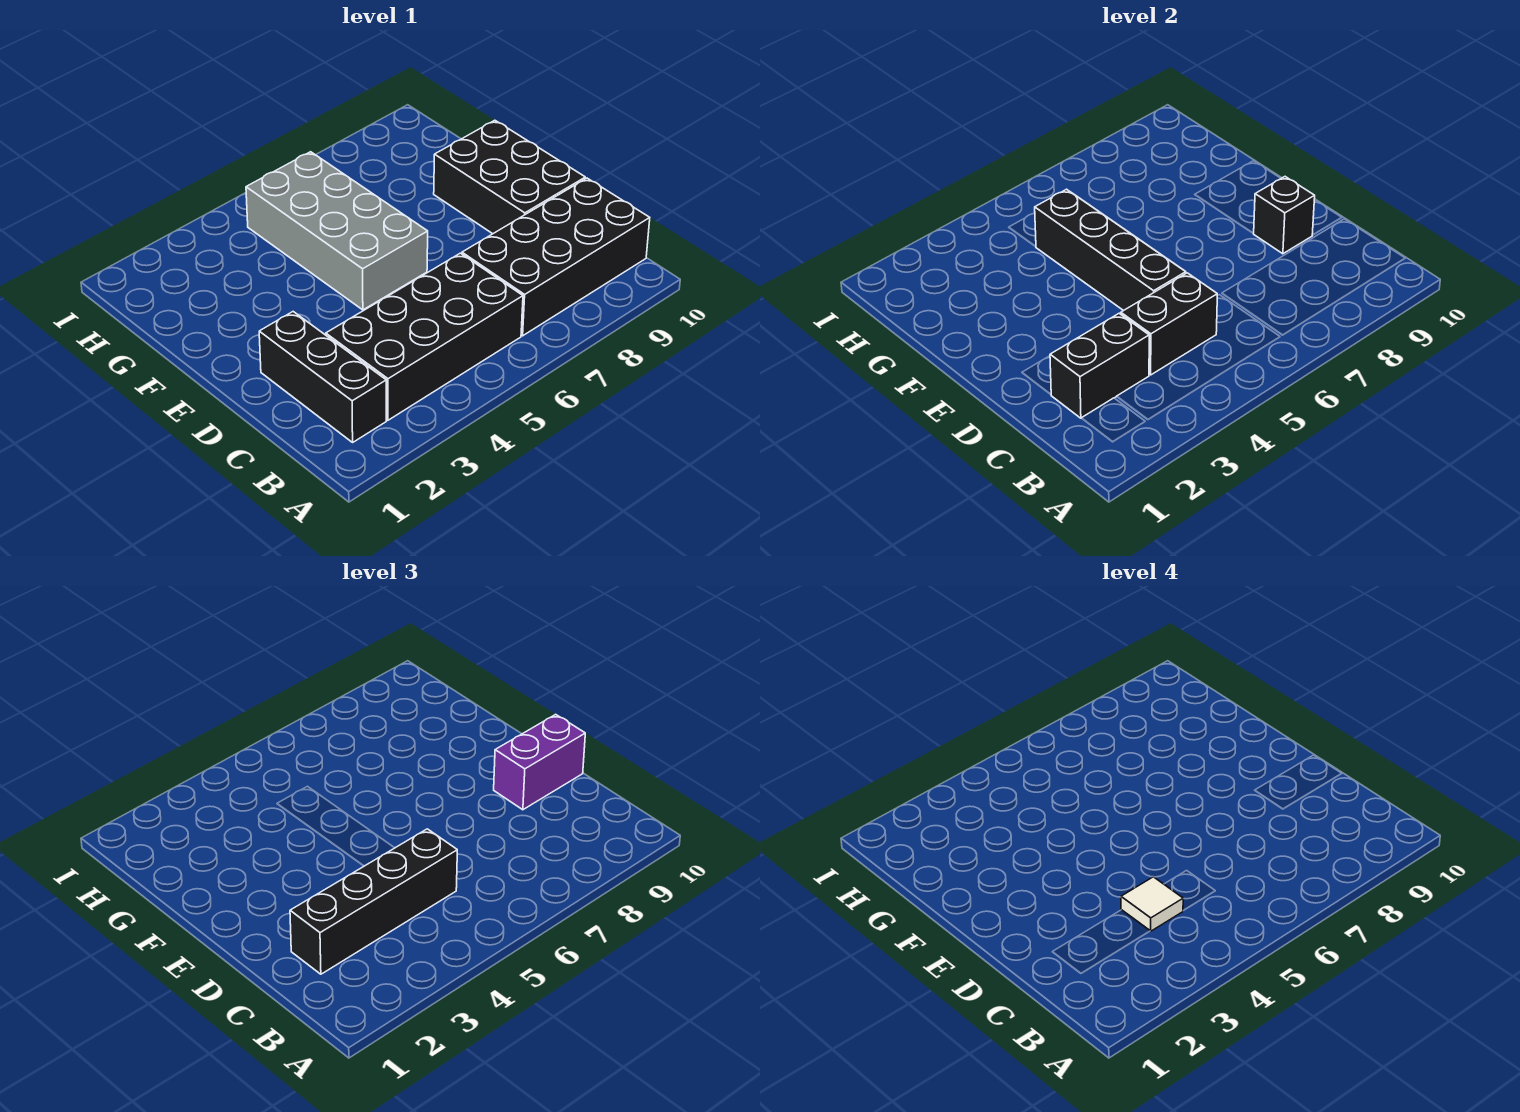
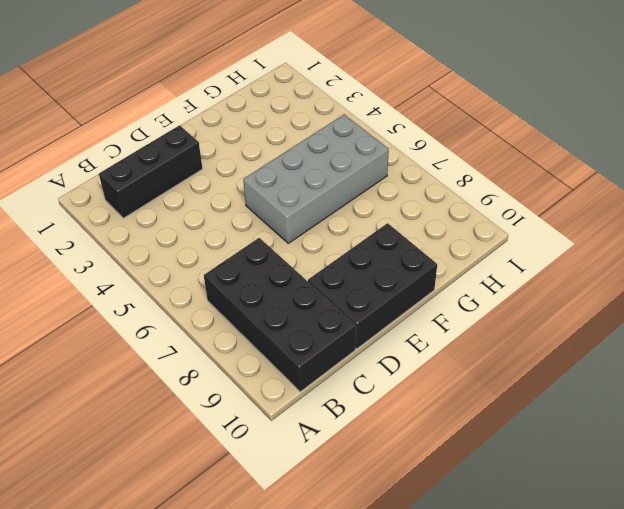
none -> black brick B3:C6 level 1
none -> black brick C2:C3 level 2
none -> black brick C4:C5 level 2

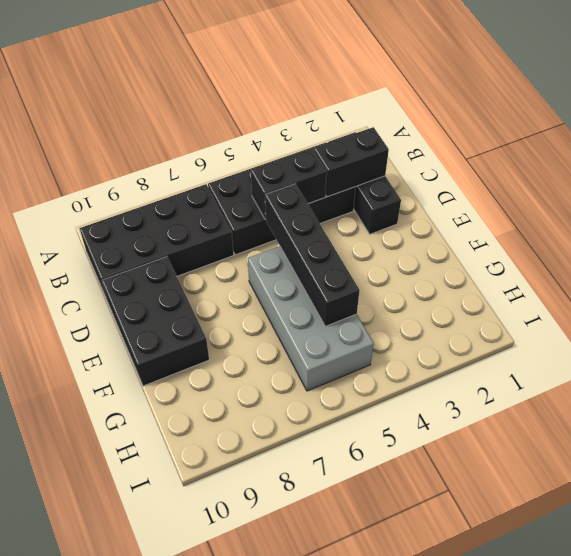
none -> black brick D9 level 2
none -> black brick C2:C5 level 3
none -> purple brick D9:D10 level 3

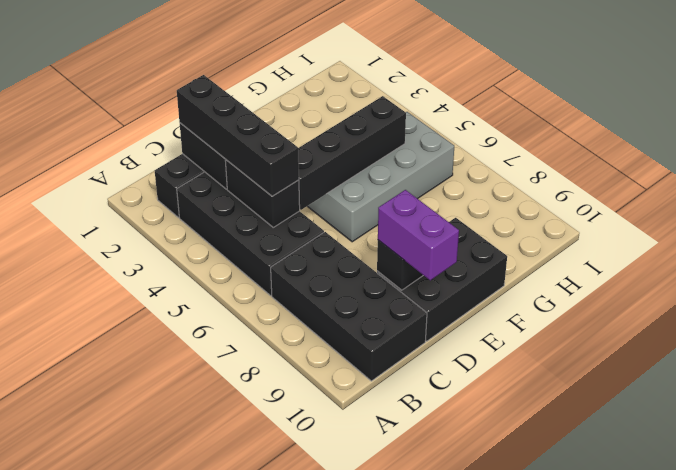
none -> white tile C4 level 4

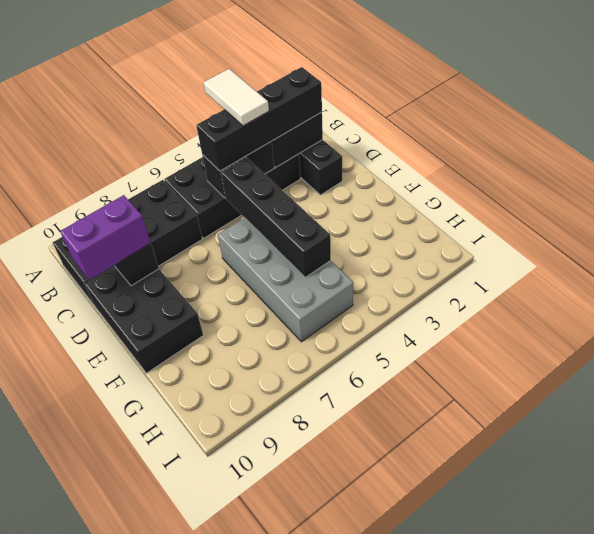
white tile B4:C4 level 4 -> white tile C4 level 4

